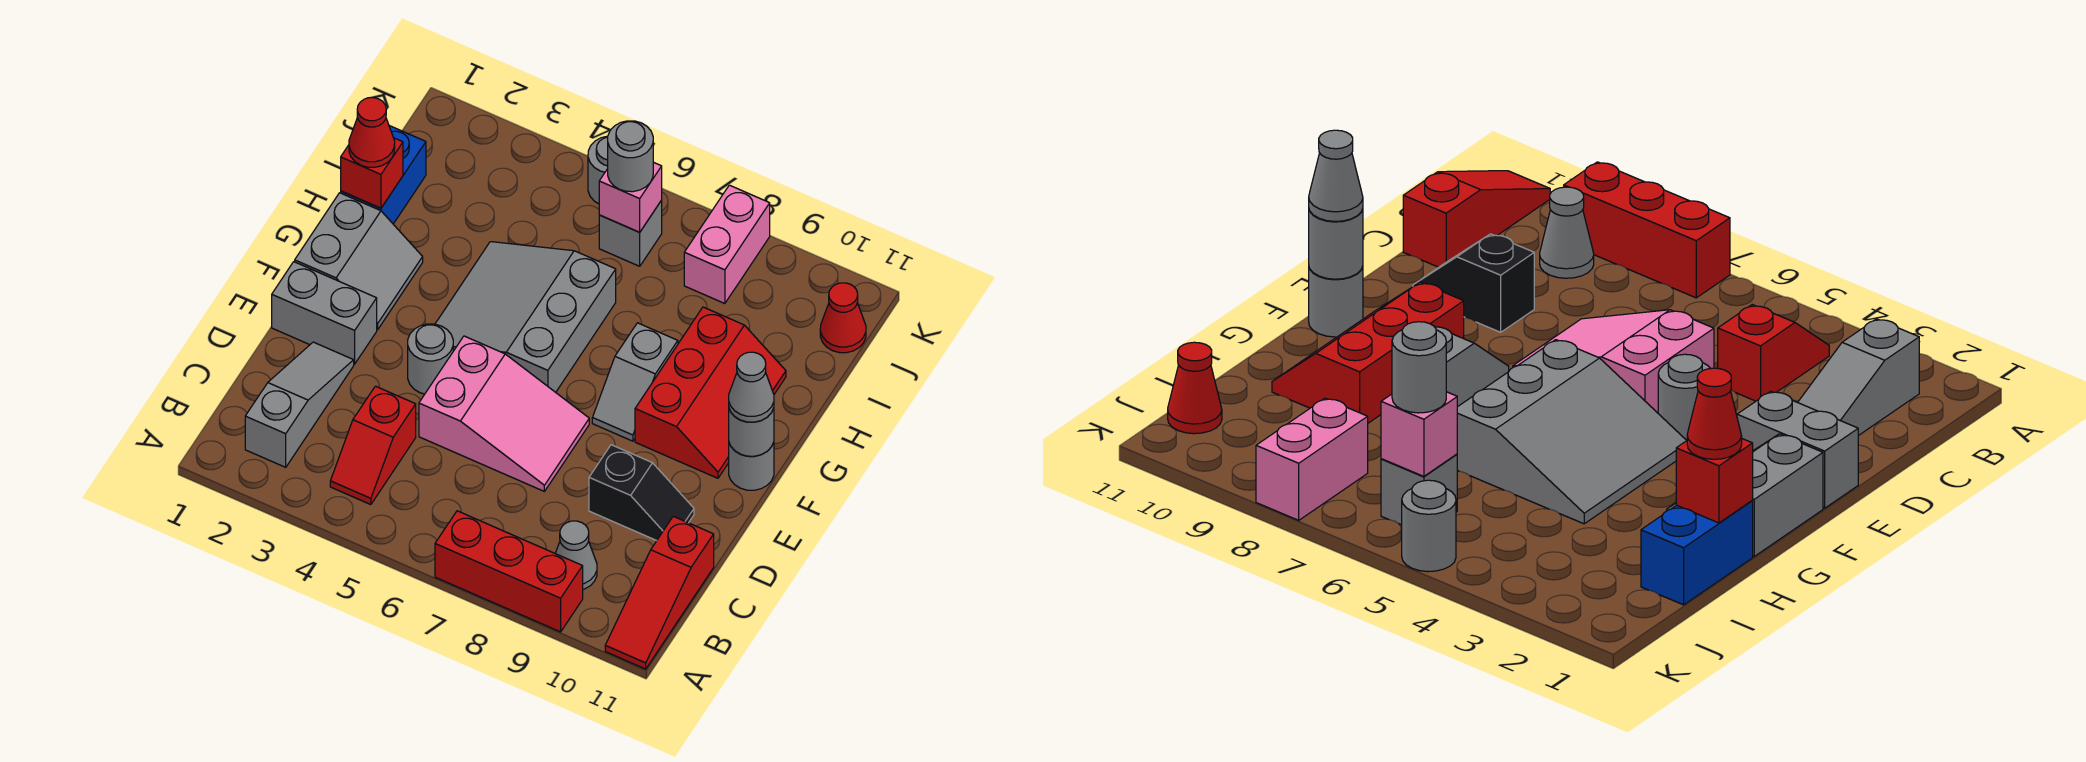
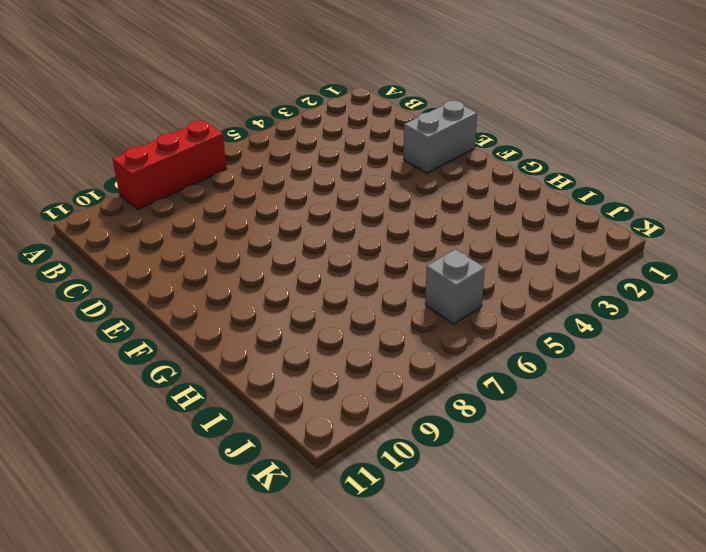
none -> red slope A11:C11 level 1 top C
none -> grey slope B2:D2 level 1 top B
none -> red slope B4:C4 level 1 top C

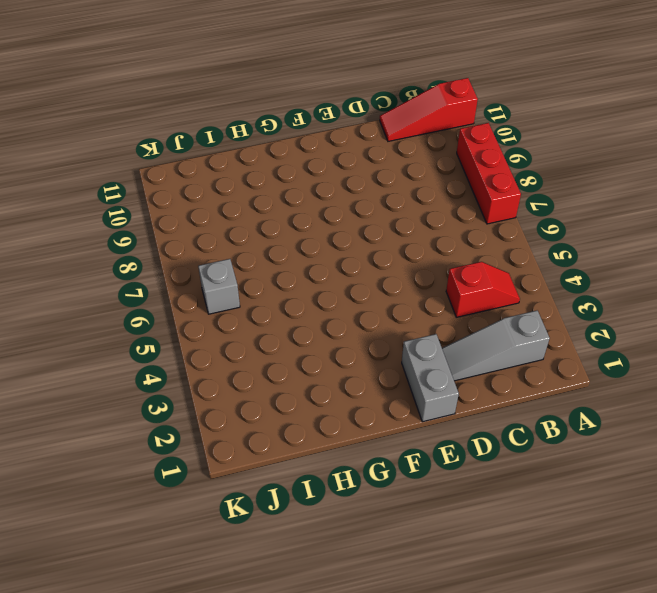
red slope A11:C11 level 1 top A -> red slope A11:C11 level 1 top C
none -> grey cone B9 level 1
none -> pink slope D5:E7 level 1 top 5
none -> black slope D9:D10 level 1 top 9

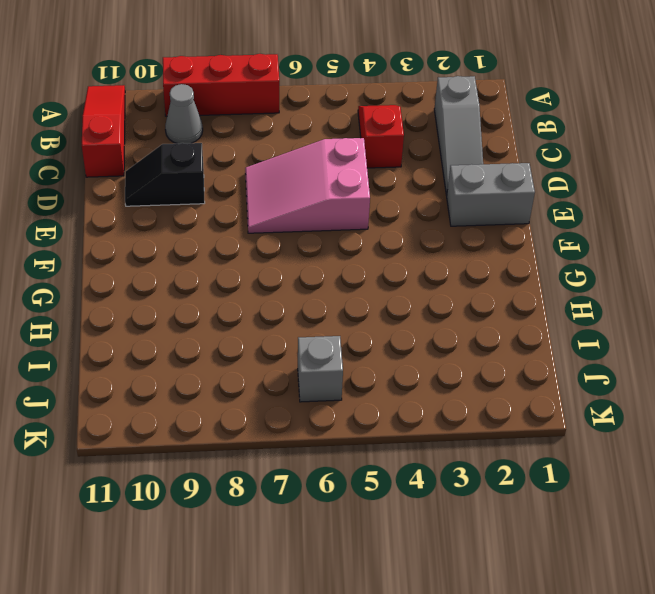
none -> grey round brick E4 level 1
none -> grey slope F1:G2 level 1 top 1
none -> grey slope F4:H6 level 1 top 6

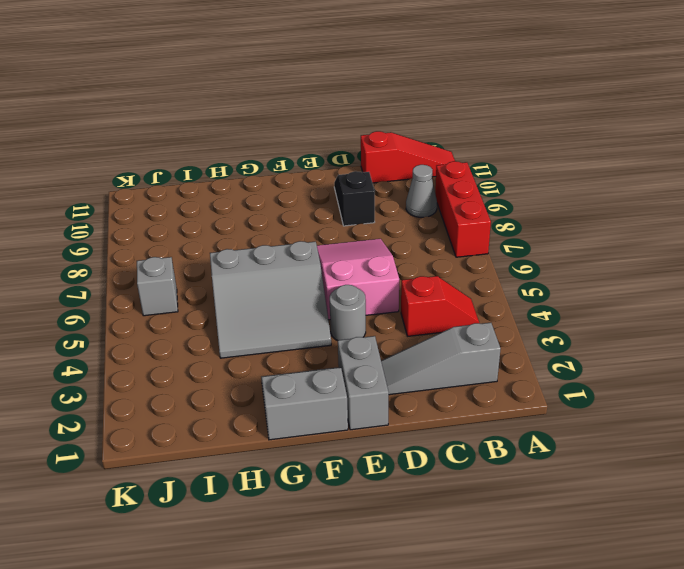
none -> grey slope F8:G8 level 1 top G
none -> red slope F9:H10 level 1 top 9
none -> grey round brick F11 level 1

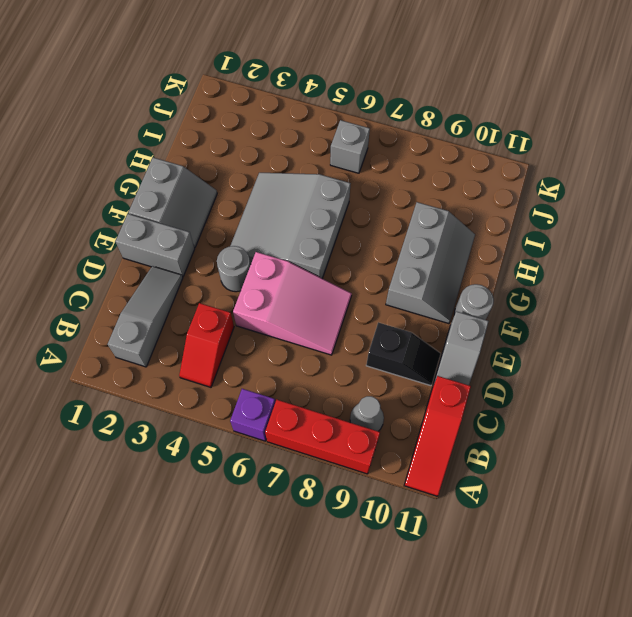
purple brick A6 level 1 -> none
grey slope D11:E11 level 1 top E -> grey slope F8:G8 level 1 top G
grey slope F9:H10 level 1 top 9 -> red slope F9:H10 level 1 top 9
none -> blue brick H1:I1 level 1
none -> pink brick J8:K8 level 1
none -> red cone J11 level 1

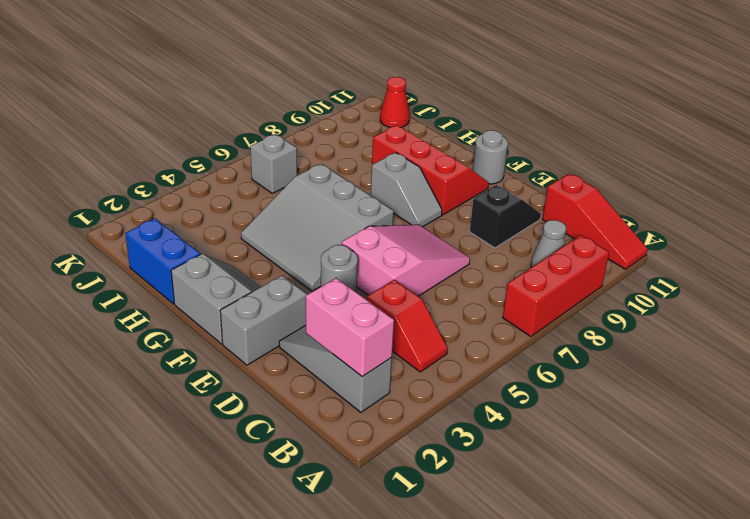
pink brick B2:C2 level 2 -> pink brick J8:K8 level 1
none -> grey round brick K5 level 1
none -> grey round brick F11 level 2
none -> red brick H1 level 2

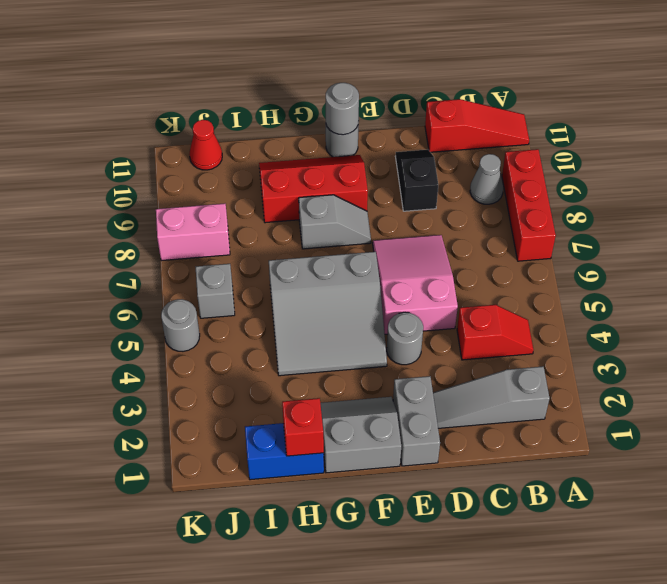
none -> pink brick J6 level 2
none -> grey cone F11 level 3
none -> red cone H1 level 3

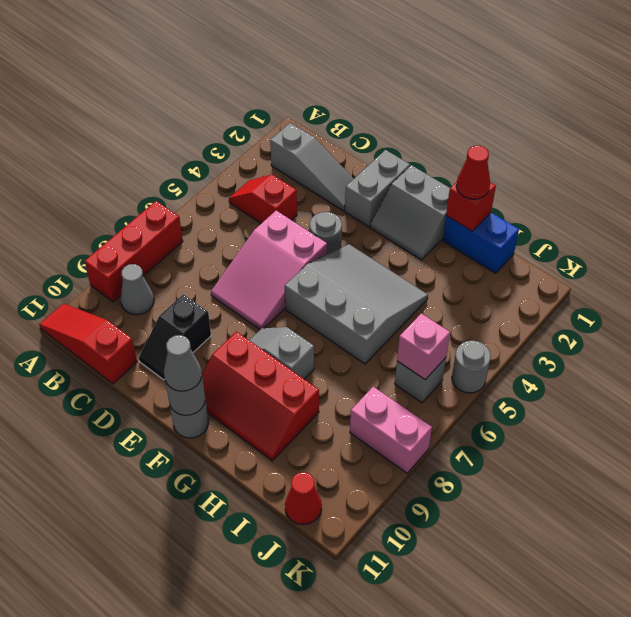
none -> grey round brick J6 level 3

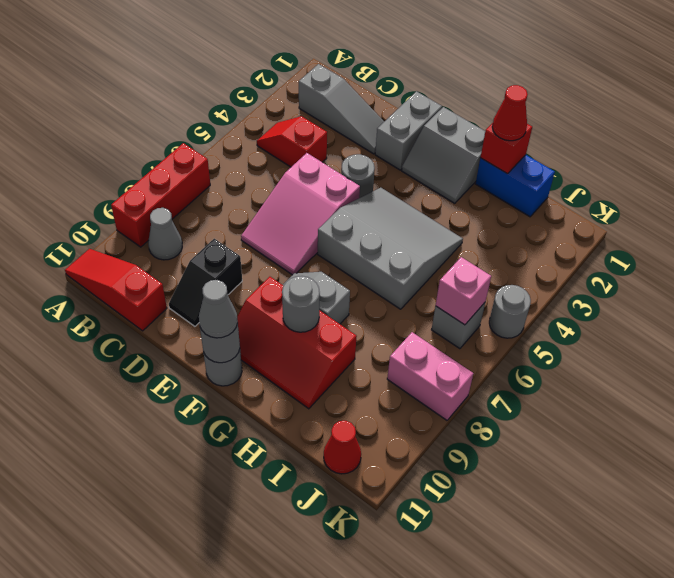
grey round brick G9 level 2 -> grey round brick J6 level 3

